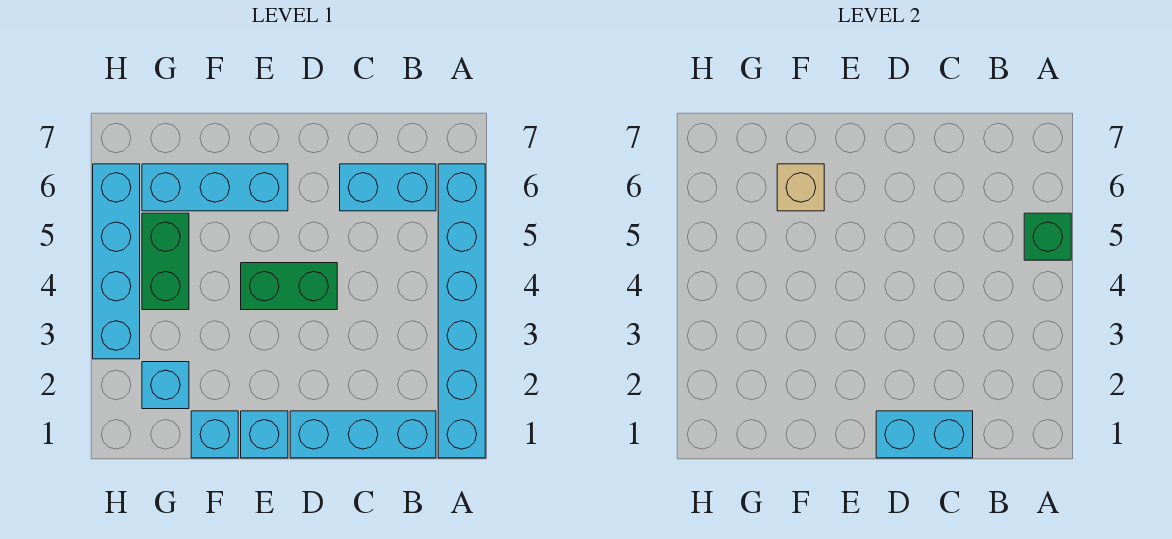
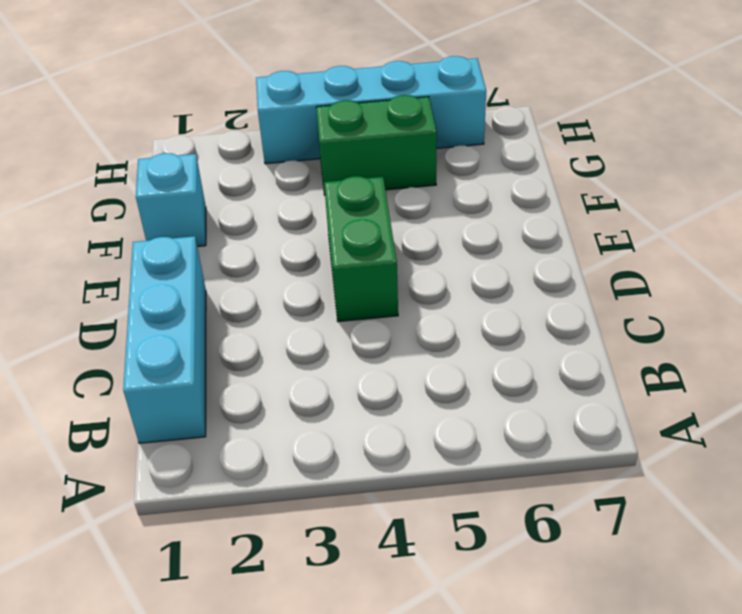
none -> cyan brick A1:A6 level 1
none -> cyan brick B6:C6 level 1
none -> cyan brick E1 level 1

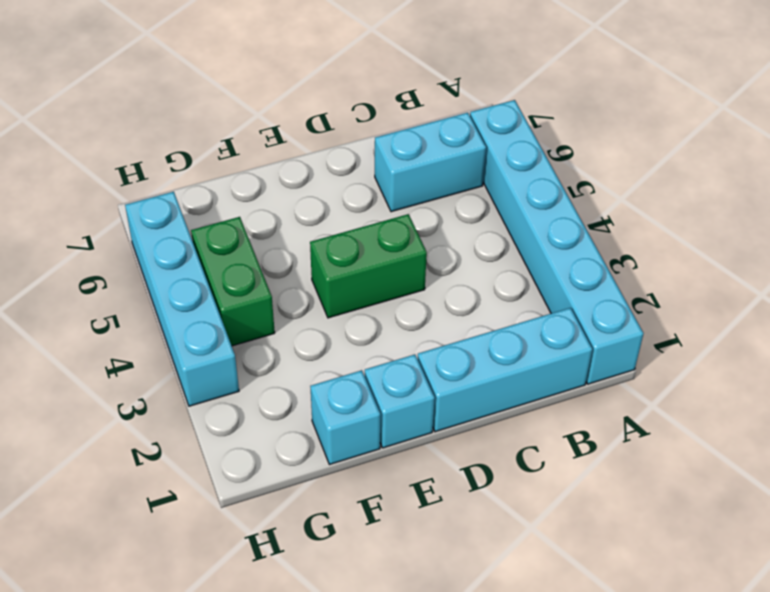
none -> cyan brick E6:G6 level 1
none -> cyan brick G2 level 1
none -> green brick A5 level 2

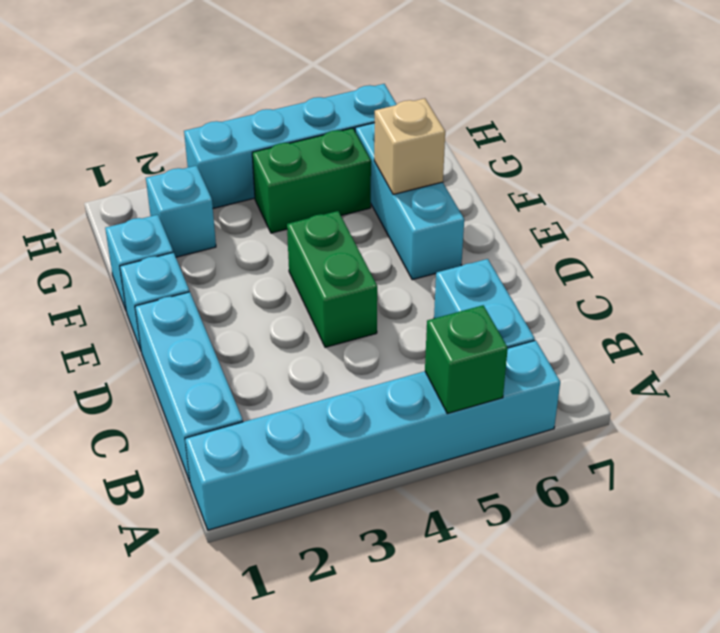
none -> cyan brick C1:D1 level 2

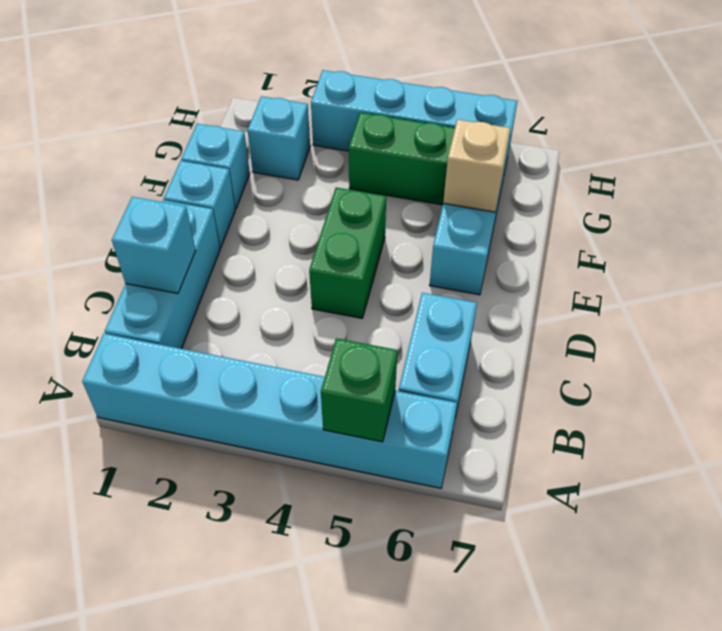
cyan brick C1 level 2 -> cyan brick C1:D1 level 2

